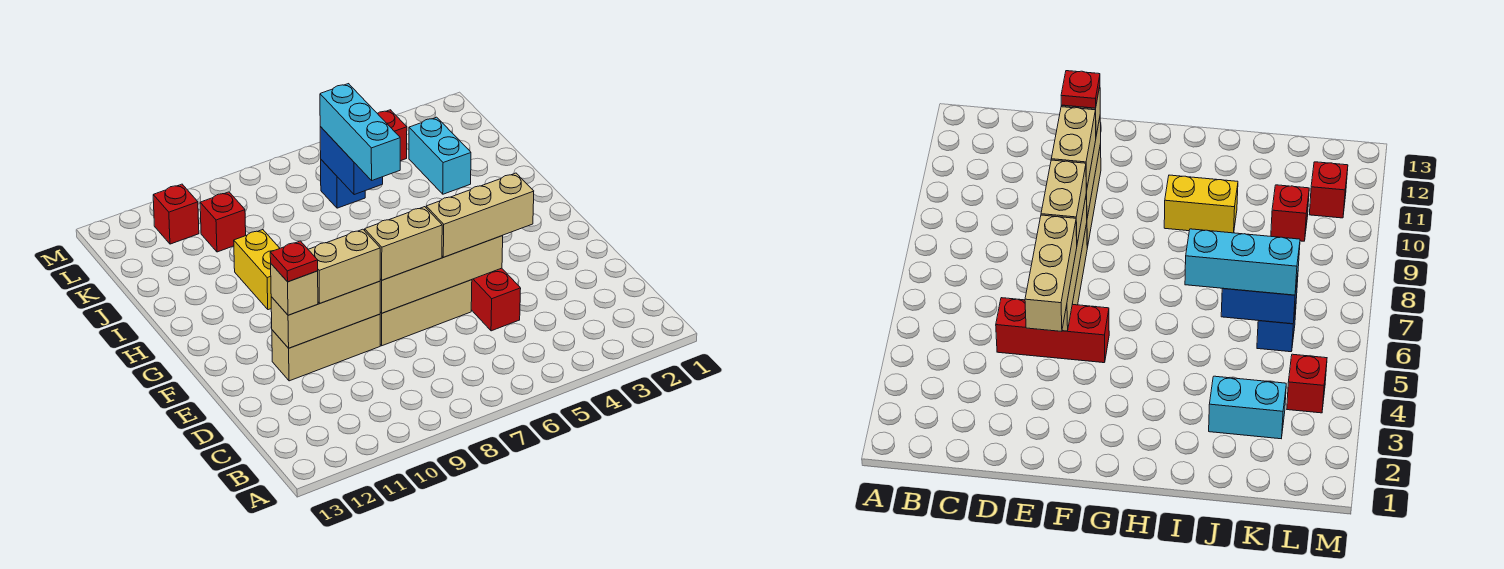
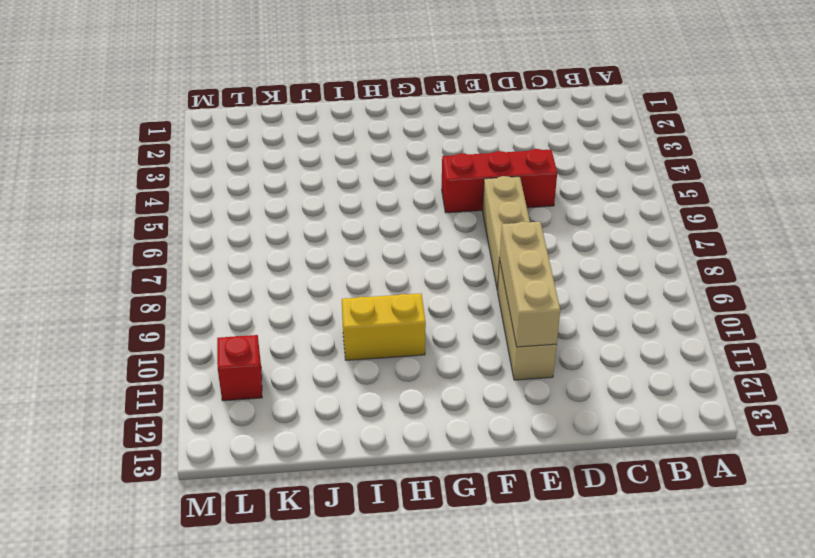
none -> cyan brick J3:K3 level 1
none -> blue brick K6 level 1
none -> red brick K10 level 1

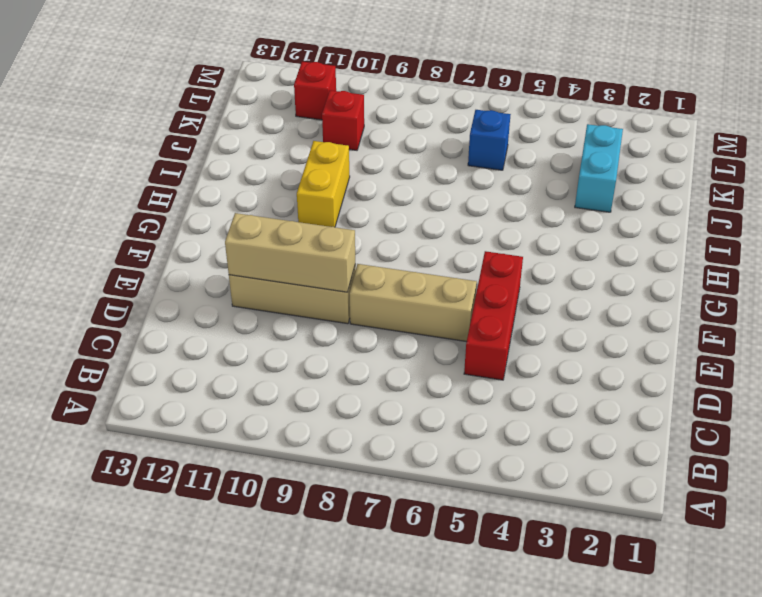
none -> red brick L4 level 1
none -> tan brick E5:E8 level 2
none -> blue brick J6:K6 level 2

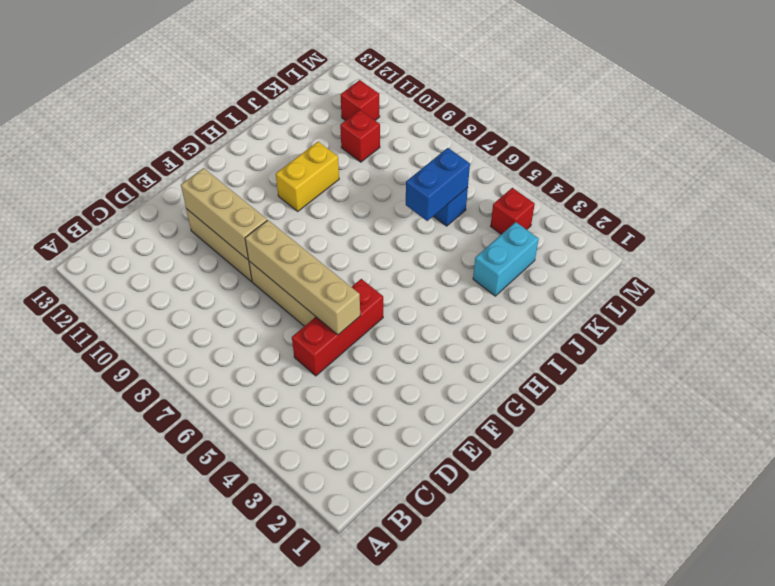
none -> tan brick E4:E6 level 3
none -> tan brick E7:E8 level 3
none -> tan brick E9:E10 level 3

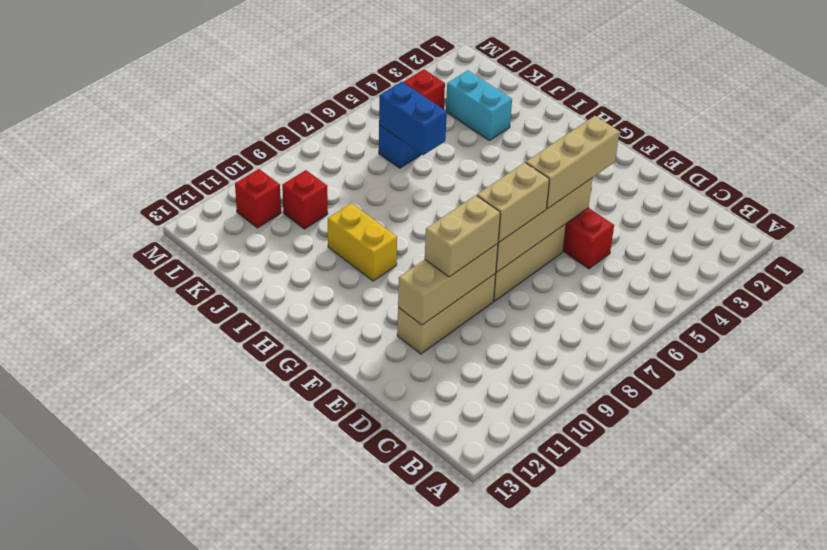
none -> tan brick E11 level 3
none -> cyan brick I6:K6 level 3
none -> red plate E11 level 4

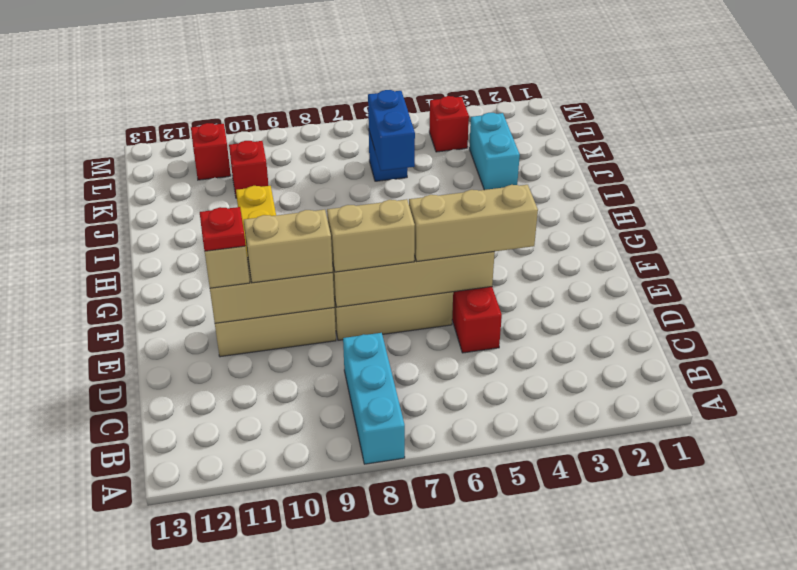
cyan brick A8:C8 level 1 -> cyan brick I6:K6 level 3

